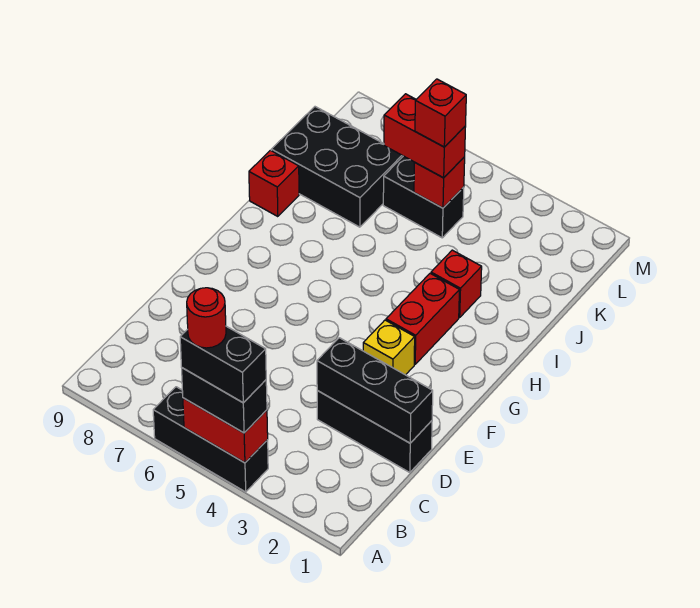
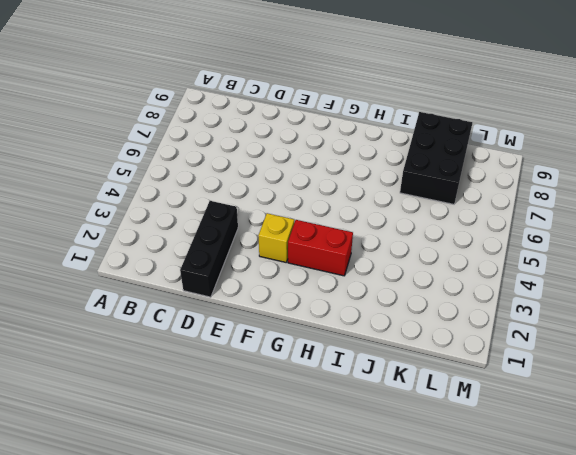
none -> black brick A4:A6 level 1
none -> red brick I3 level 1
none -> red brick I9 level 1

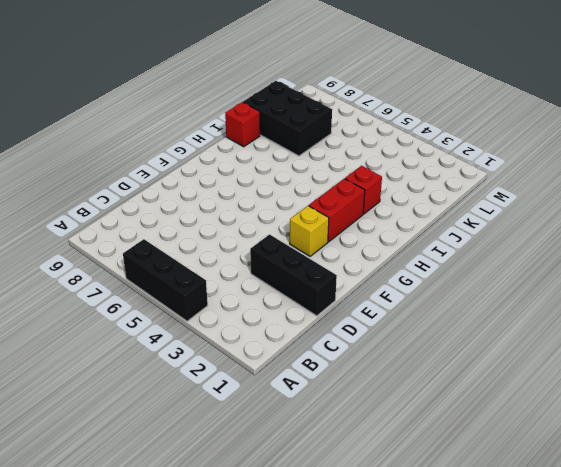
none -> black brick K5:K6 level 1
none -> red brick A4:A5 level 2
none -> black brick D1:D3 level 2

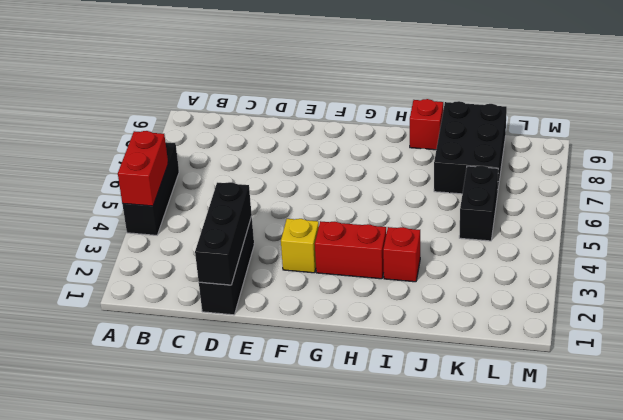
none -> red brick K5 level 2
none -> black brick A4:A5 level 3
none -> red brick K5:K6 level 3

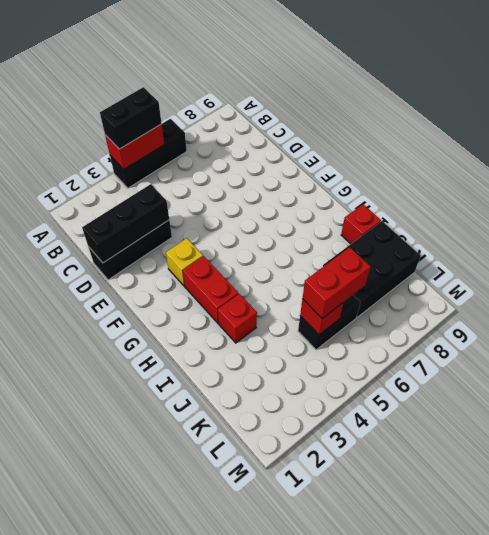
none -> black brick A4:A5 level 4
none -> red brick K5 level 4
none -> red round brick A5 level 5

